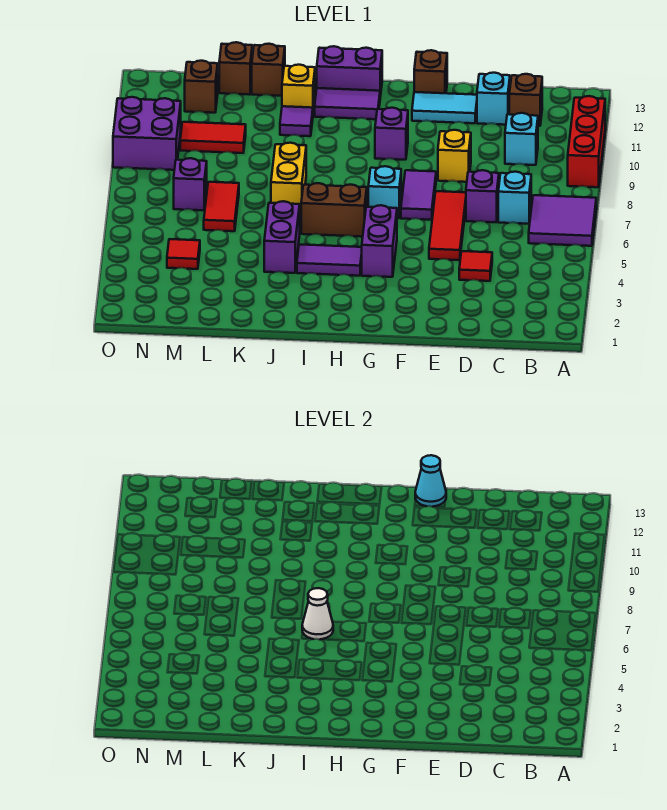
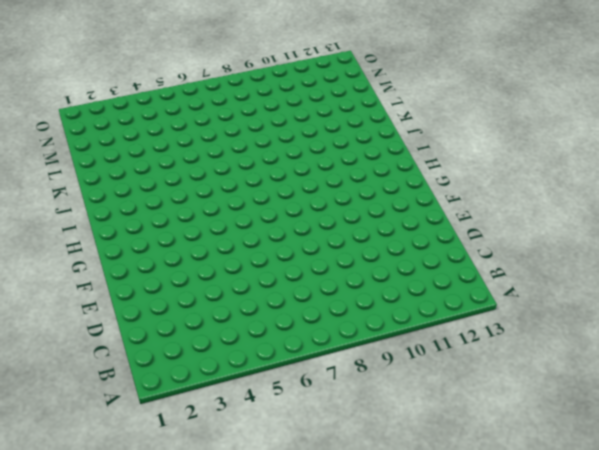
none -> purple tile A6:B7 level 1
none -> red brick A9:A11 level 1
none -> cyan brick C7 level 1
none -> cyan brick C10 level 1

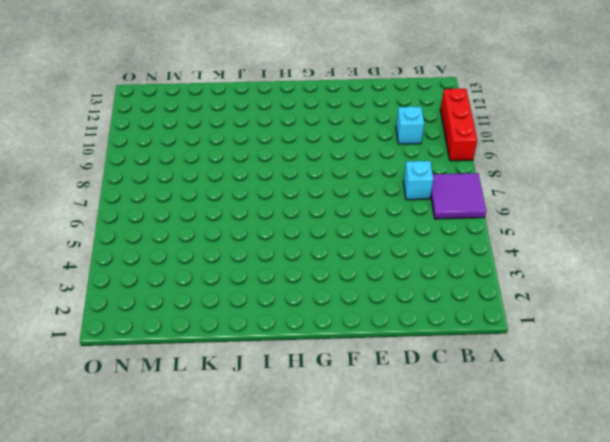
none -> brown brick C12 level 1
none -> red tile D4 level 1
none -> purple brick D7 level 1
none -> cyan brick D12 level 1

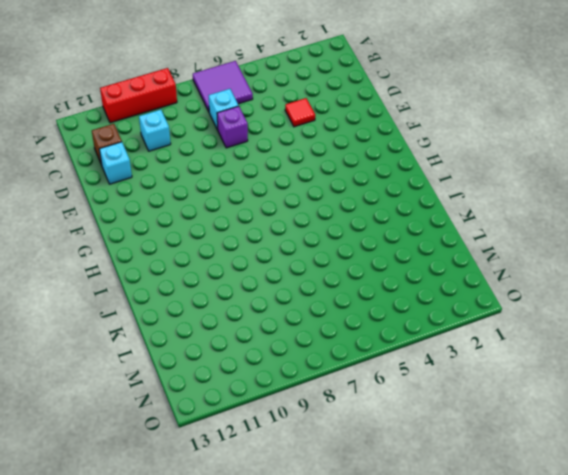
none -> red tile E5:E7 level 1
none -> yellow brick E9 level 1
none -> cyan tile E12:F12 level 1
none -> purple tile F7:F8 level 1

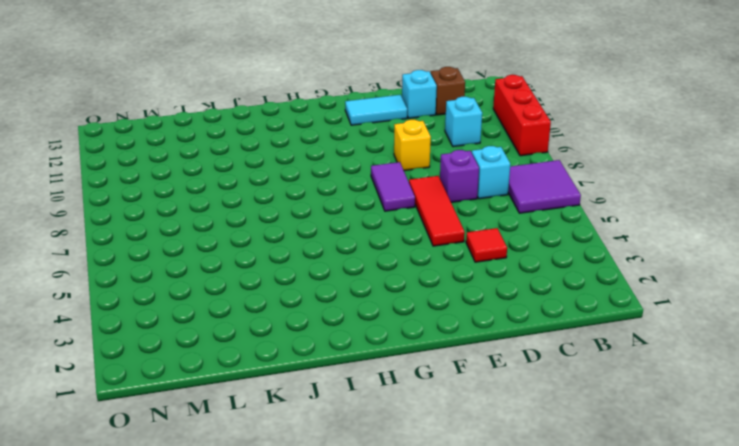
none -> brown brick F13 level 1
none -> purple brick G4:G5 level 1
none -> cyan brick G7 level 1
none -> purple brick G10 level 1

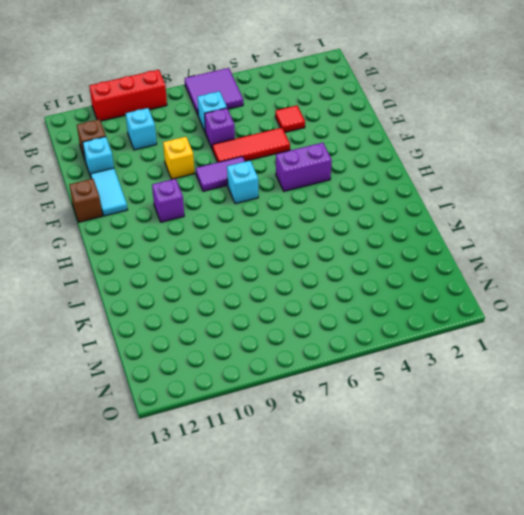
none -> purple tile H4:I4 level 1
none -> brown brick H6:I6 level 1
none -> purple tile H12:I12 level 1
none -> purple brick H13:I13 level 1

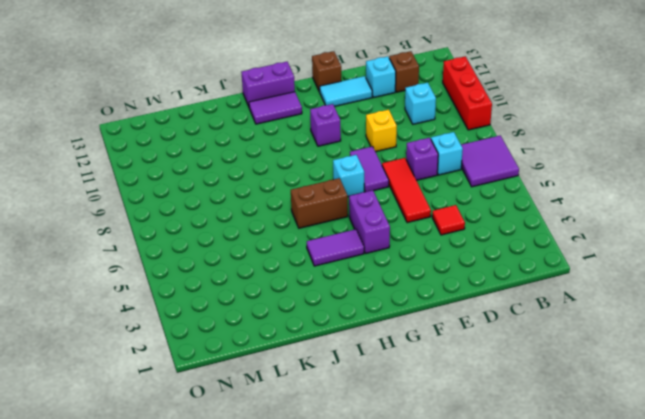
none -> purple brick J4:J5 level 1
none -> yellow brick J7:J8 level 1
none -> purple tile J11 level 1
none -> yellow brick J12 level 1

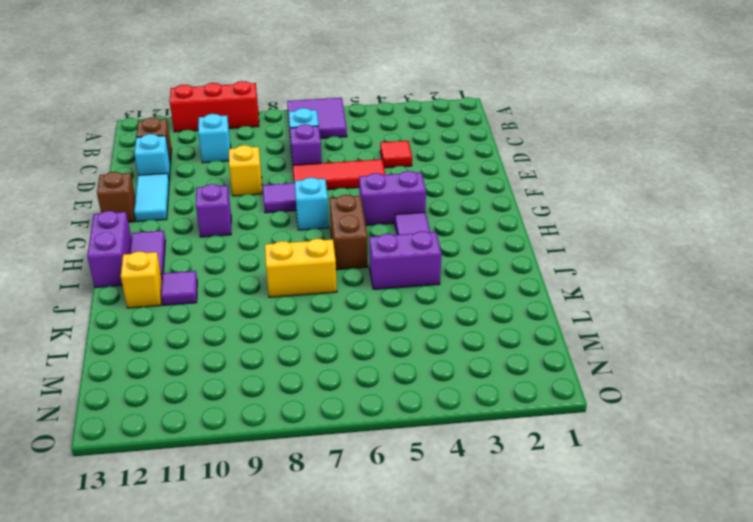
none -> brown brick K13 level 1
none -> red tile L6:L7 level 1
none -> red tile L10:M10 level 1
none -> brown brick L13 level 1

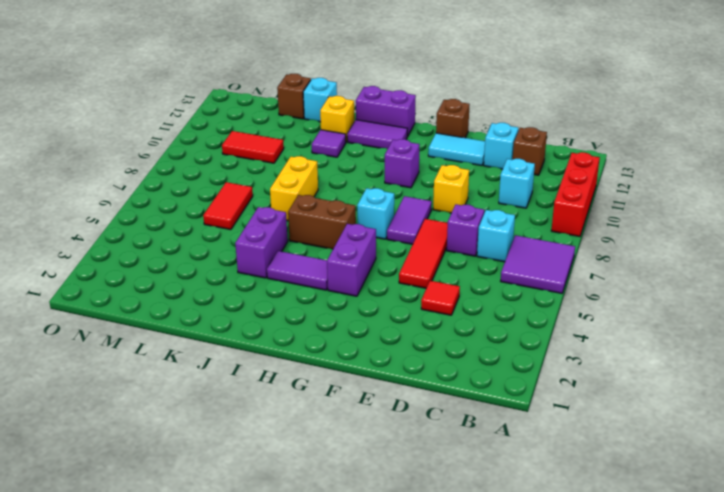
cyan brick K13 level 1 -> brown brick K13 level 1
none -> red tile M4 level 1
none -> purple brick M7 level 1
none -> brown brick M12 level 1
none -> purple brick N9:O10 level 1

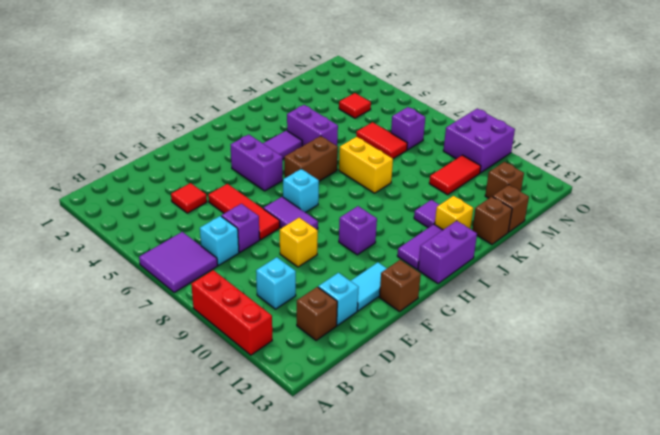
none -> cyan cone F13 level 2
none -> white cone I6 level 2

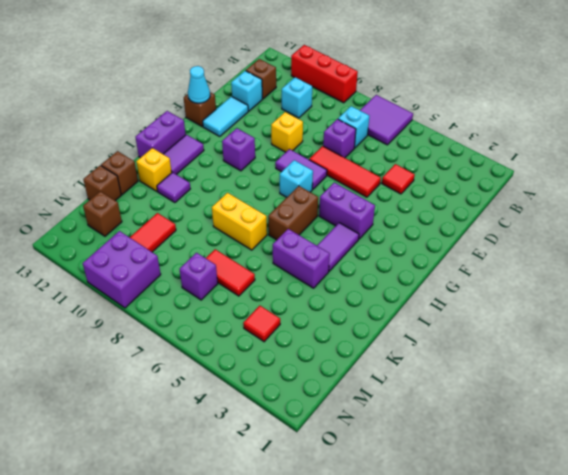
none -> white cone I6 level 2

